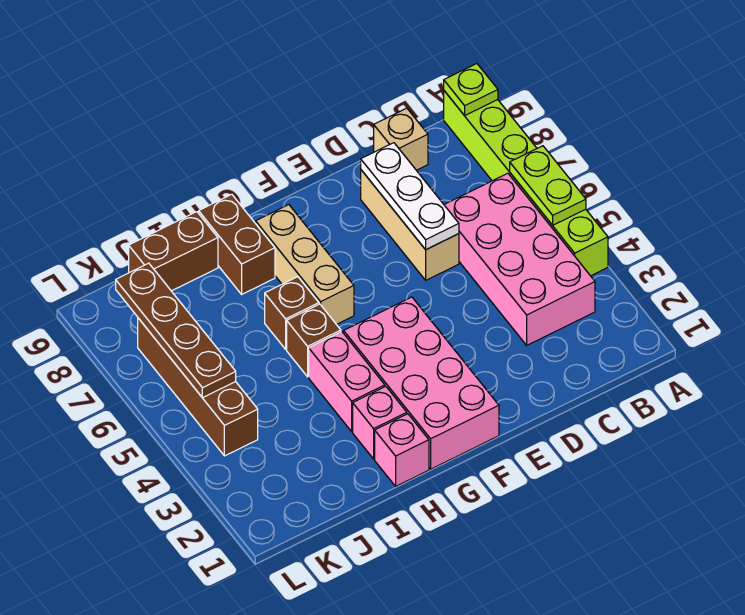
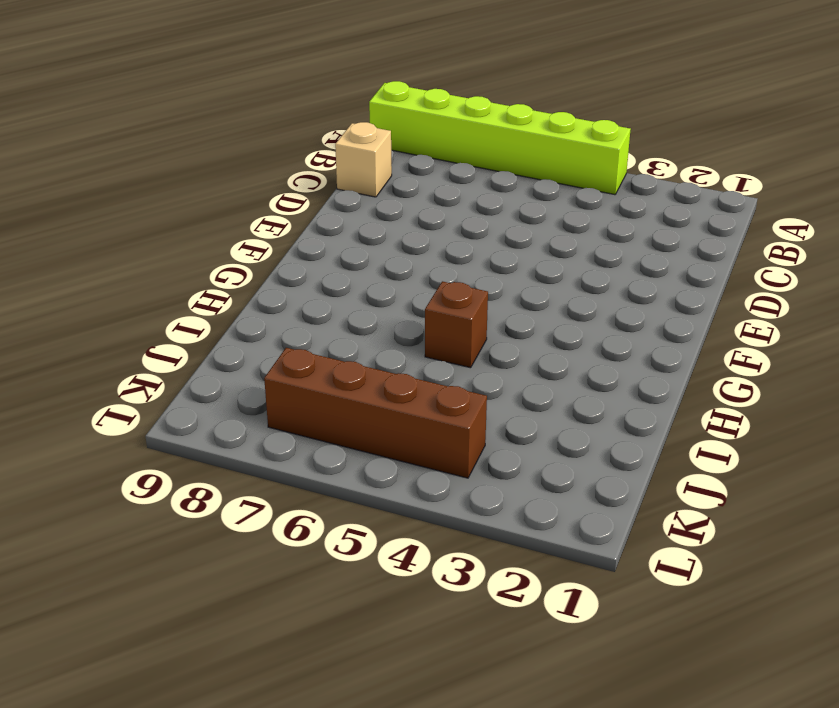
none -> pink brick B3:C6 level 1
none -> tan brick D6:D8 level 1
none -> pink brick F1:G4 level 1

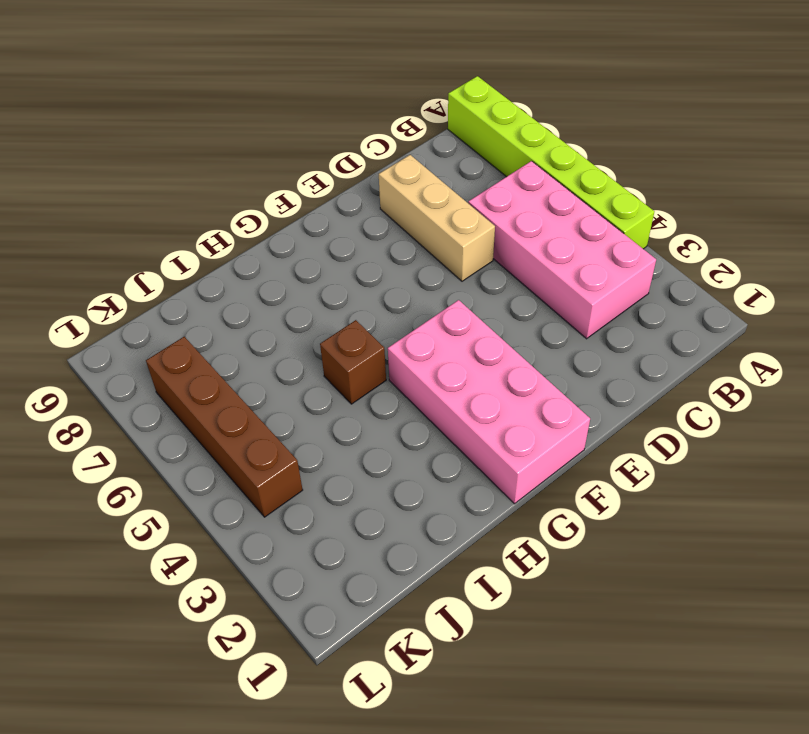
none -> tan brick C9 level 1
none -> tan brick G6:G8 level 1
none -> pink brick H1 level 1

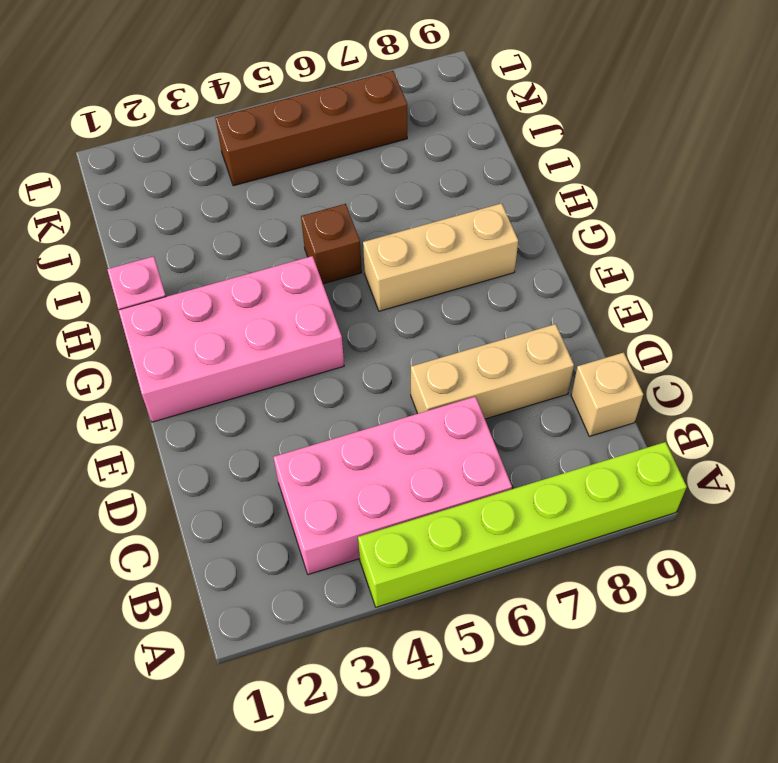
none -> pink brick H2 level 1
none -> pink brick H3:H4 level 1
none -> brown brick H6 level 1

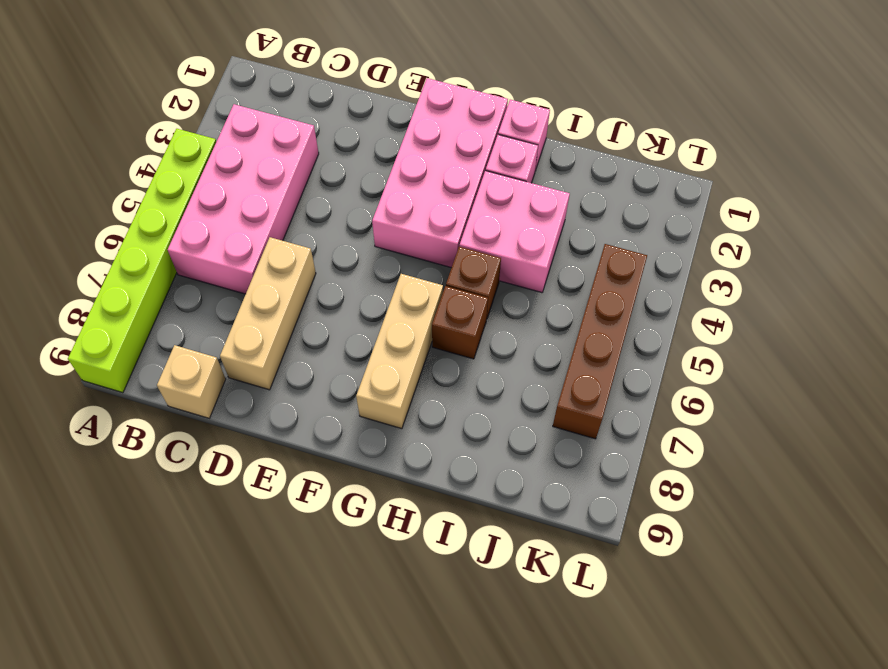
pink brick H3:I4 level 1 -> pink brick H3:H4 level 1
none -> brown brick H8:H9 level 1
none -> brown brick I9:J9 level 1
none -> lime plate A5:A6 level 2

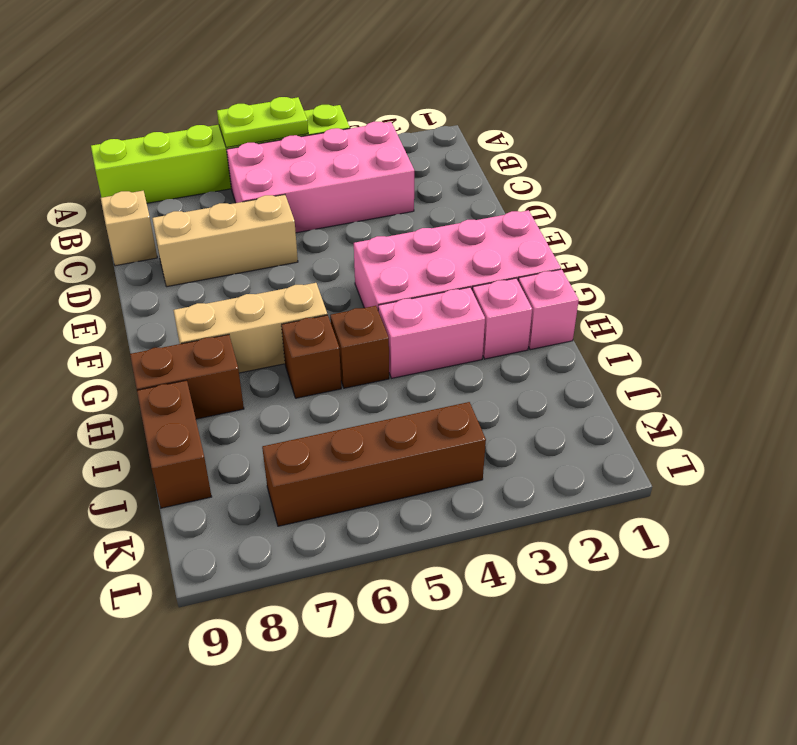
none -> lime plate A9 level 2
none -> white plate D6:D8 level 2
none -> brown plate K5:K8 level 2

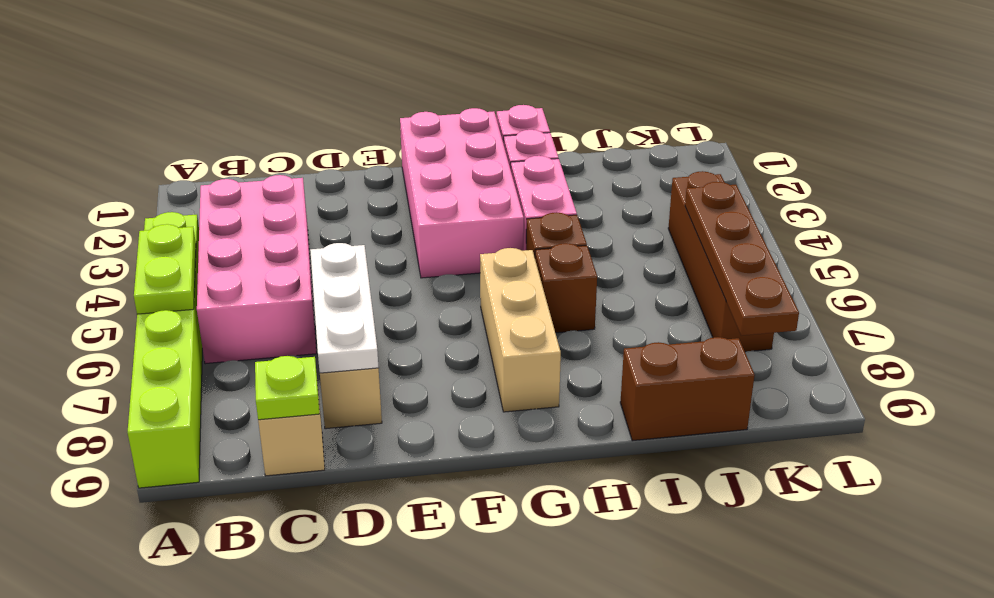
lime plate C9 level 2 -> lime plate A9 level 2
none -> brown brick H8:H9 level 1

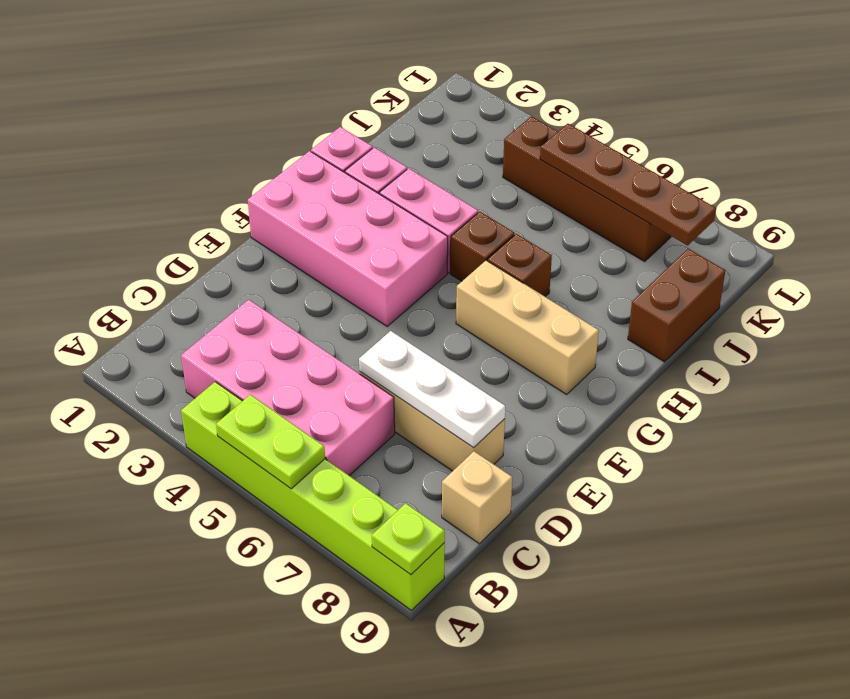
none -> brown brick H8:H9 level 1

